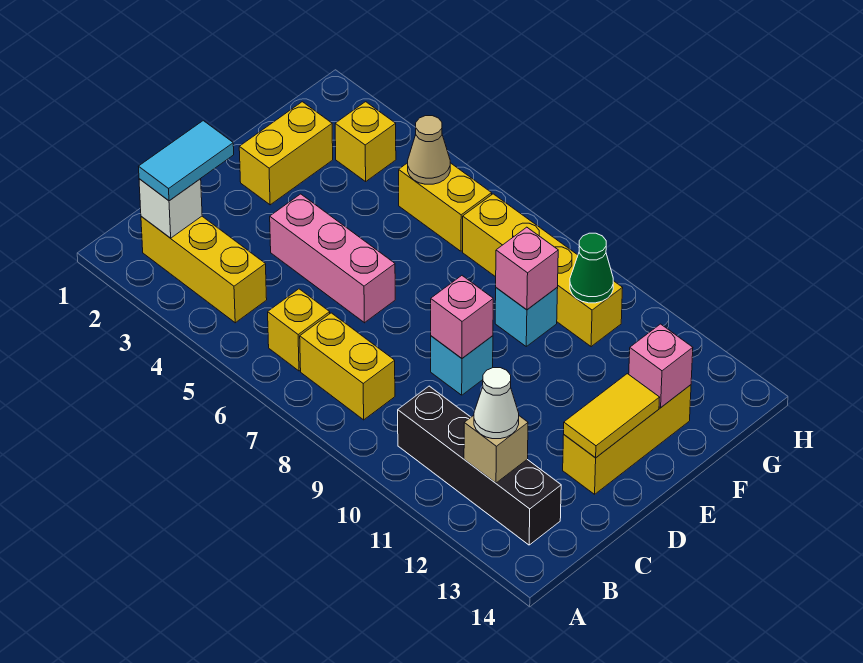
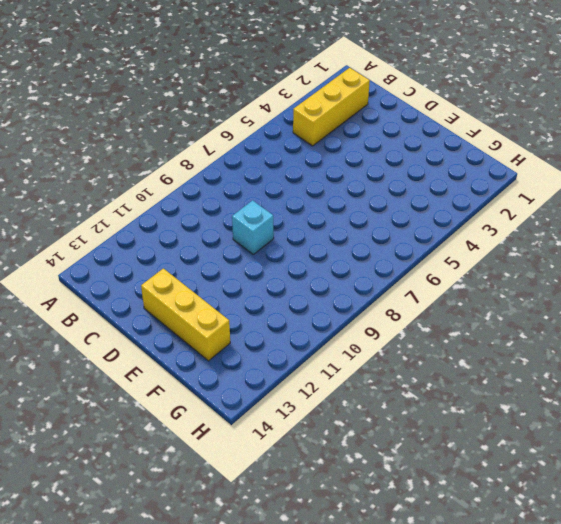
none -> yellow brick B6 level 1
none -> yellow brick B7:B8 level 1
none -> black brick B10:B13 level 1

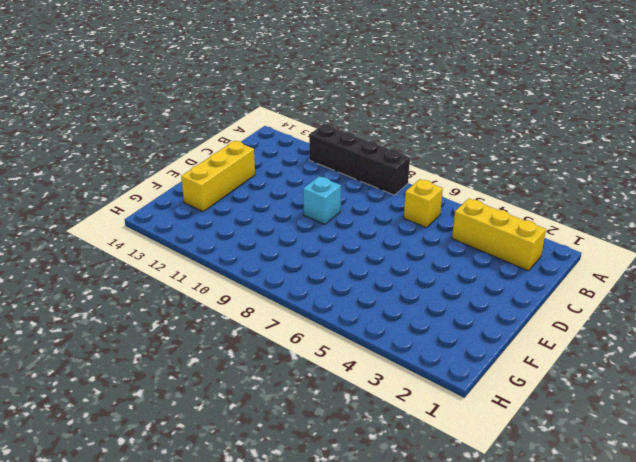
black brick A8:A11 level 1 -> black brick B10:B13 level 1
none -> yellow brick B7:B8 level 1
none -> pink brick D4:D6 level 1
none -> yellow brick E2:F2 level 1

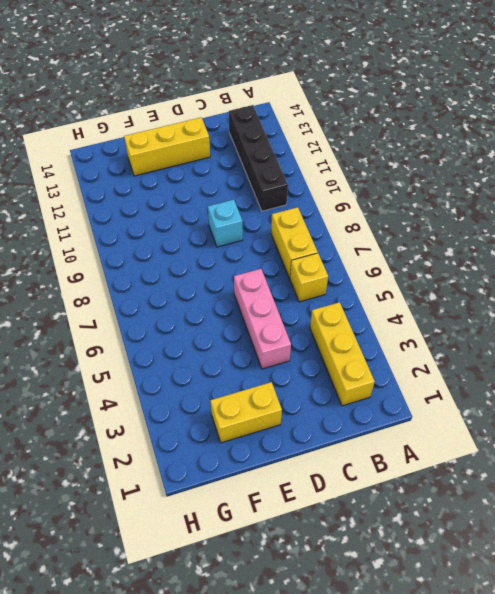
none -> cyan brick F9 level 1
none -> yellow brick G3 level 1
none -> yellow brick G5:G6 level 1

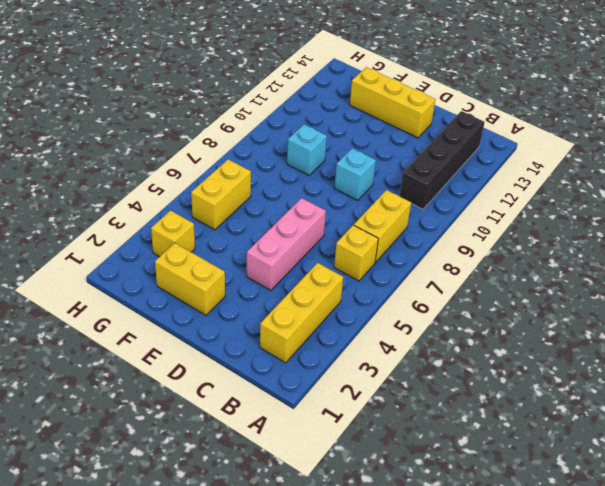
none -> yellow brick G7:G10 level 1
none -> white brick B2 level 2
none -> tan brick B12 level 2

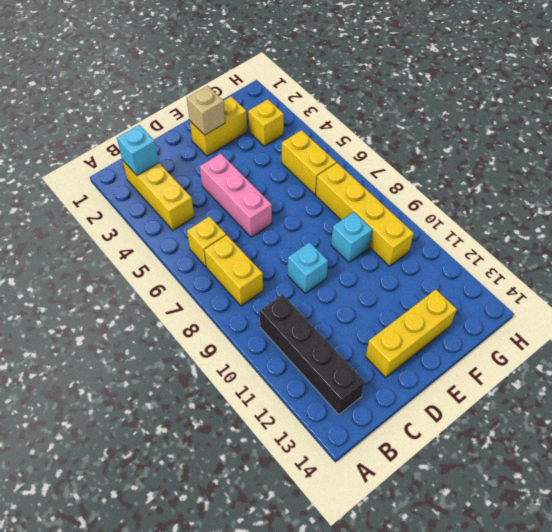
cyan brick B2 level 2 -> white brick B2 level 2
tan brick E2 level 2 -> tan brick B12 level 2
none -> pink brick D9 level 2
none -> yellow tile D13:E13 level 2
none -> pink brick F9 level 2

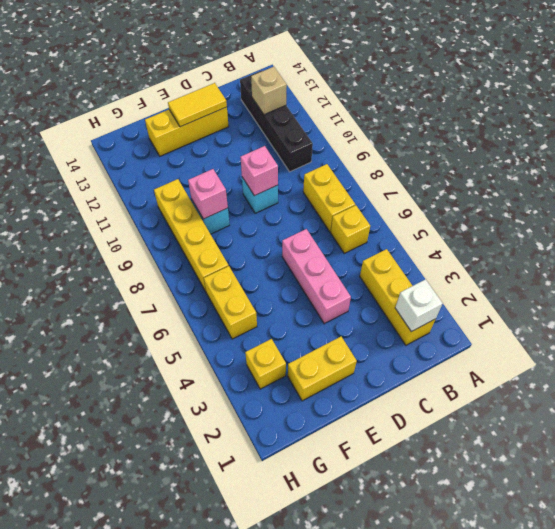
none -> pink brick F13 level 2
none -> tan cone G5 level 2
none -> green cone G10 level 2

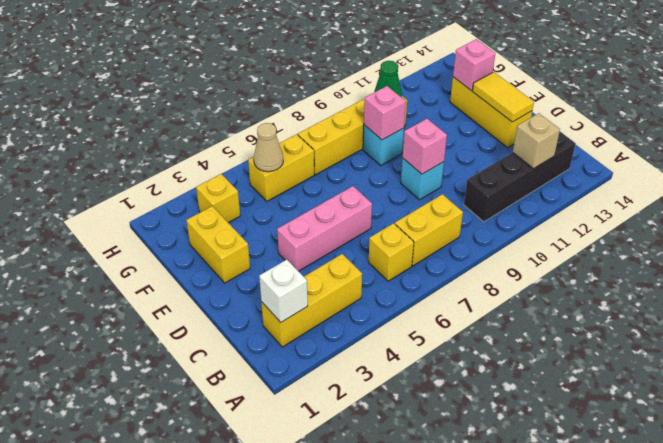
none -> cyan tile B2:C2 level 3
none -> white cone B12 level 3

